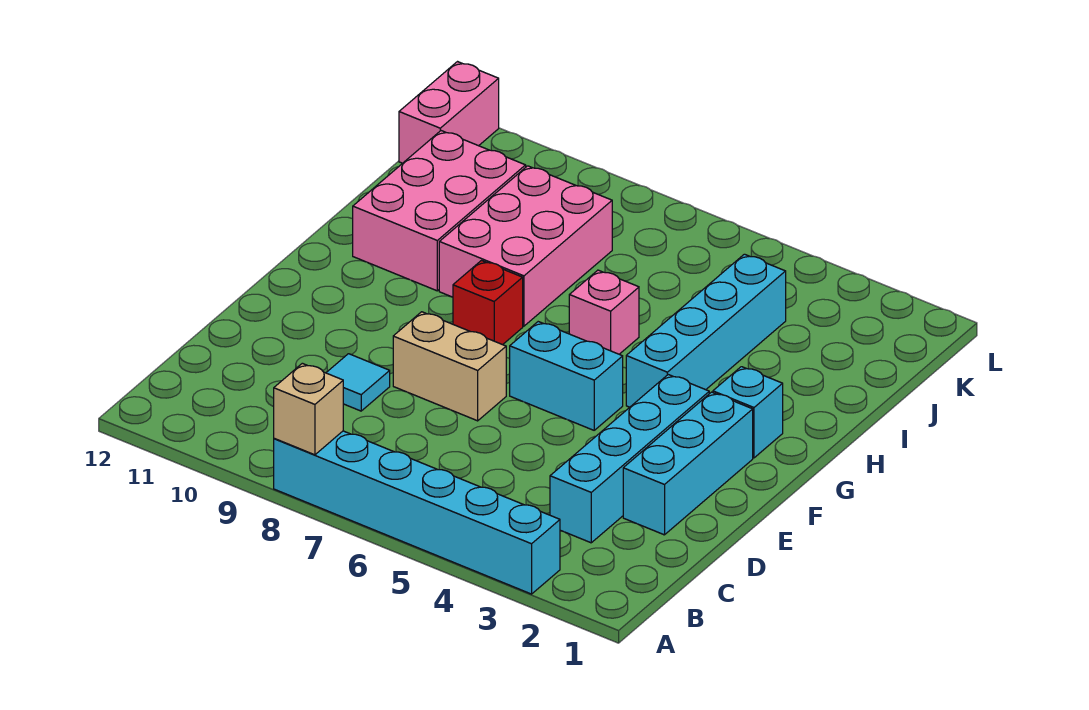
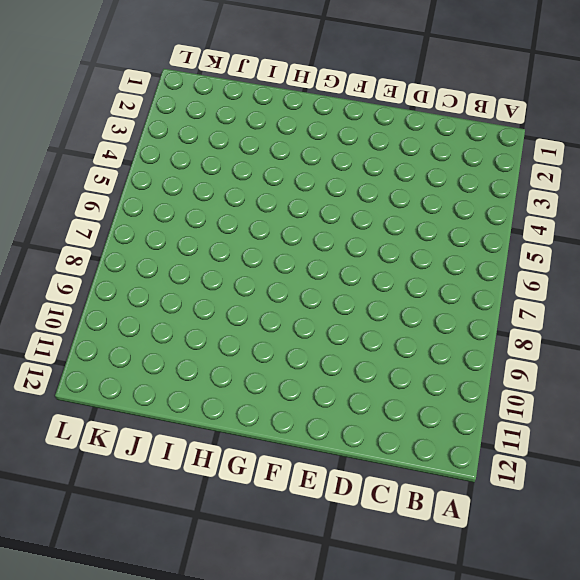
none -> cyan brick A3:A8 level 1
none -> cyan brick C3:F3 level 1
none -> cyan brick D2:F2 level 1

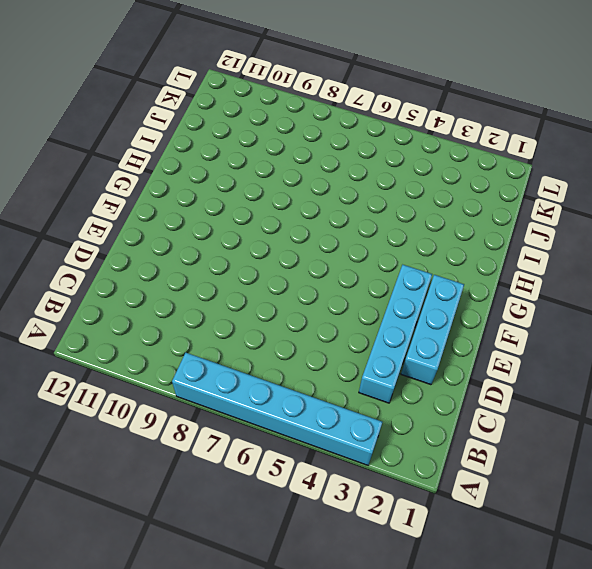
none -> cyan tile D9 level 1
none -> tan brick E7:E8 level 1
none -> cyan brick F5:F6 level 1

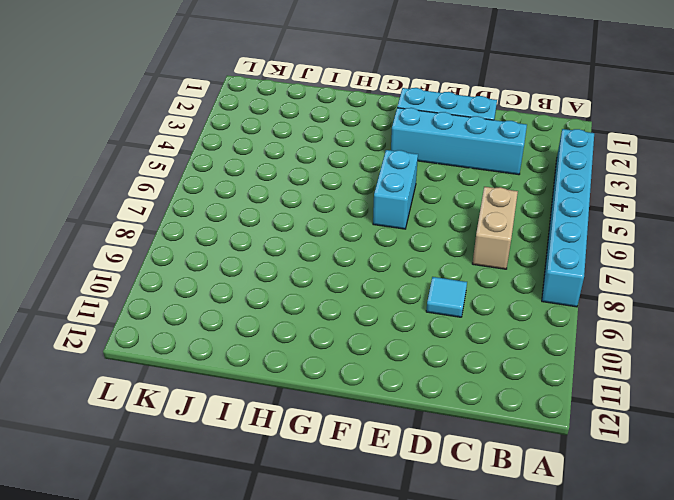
tan brick C6:C7 level 1 -> tan brick E7:E8 level 1
none -> cyan brick G2 level 1
none -> cyan brick G4:J4 level 1
none -> red brick G8 level 1

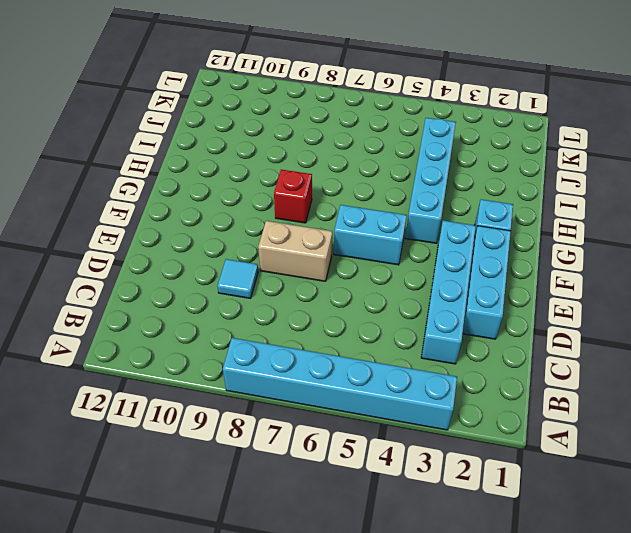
none -> pink brick H6 level 1
none -> pink brick H8:J9 level 1
none -> pink brick H10:J11 level 1

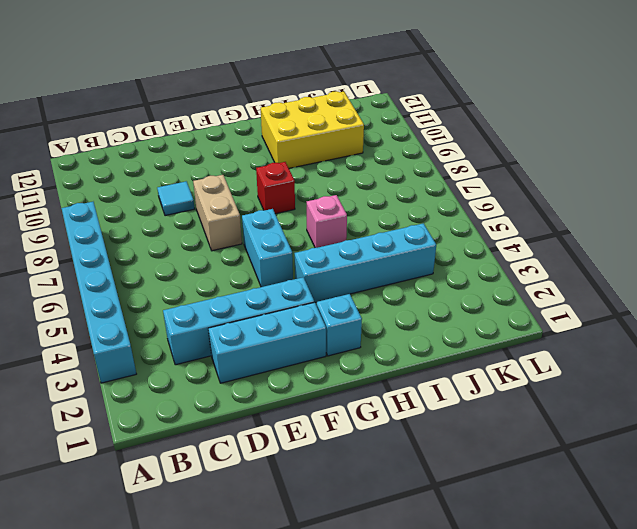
yellow brick H10:J11 level 1 -> pink brick H10:J11 level 1
none -> pink brick H8:J9 level 1
none -> pink brick K12:L12 level 1
none -> tan brick A8 level 2

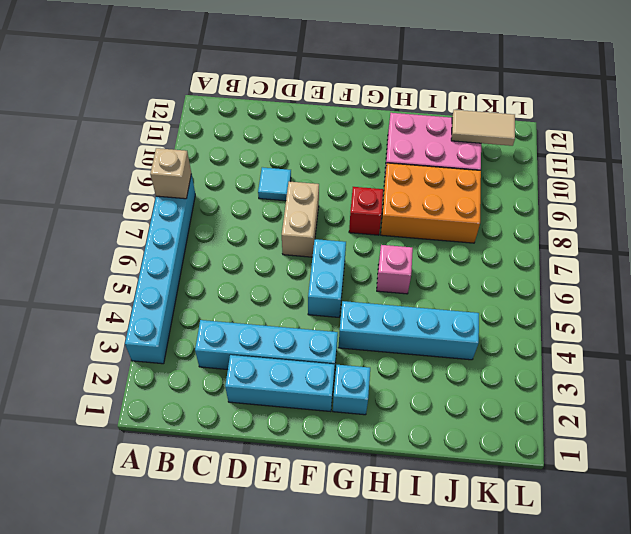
orange brick H8:J9 level 1 -> pink brick H8:J9 level 1
tan tile J11:K11 level 2 -> none
none -> pink brick K12:L12 level 1

